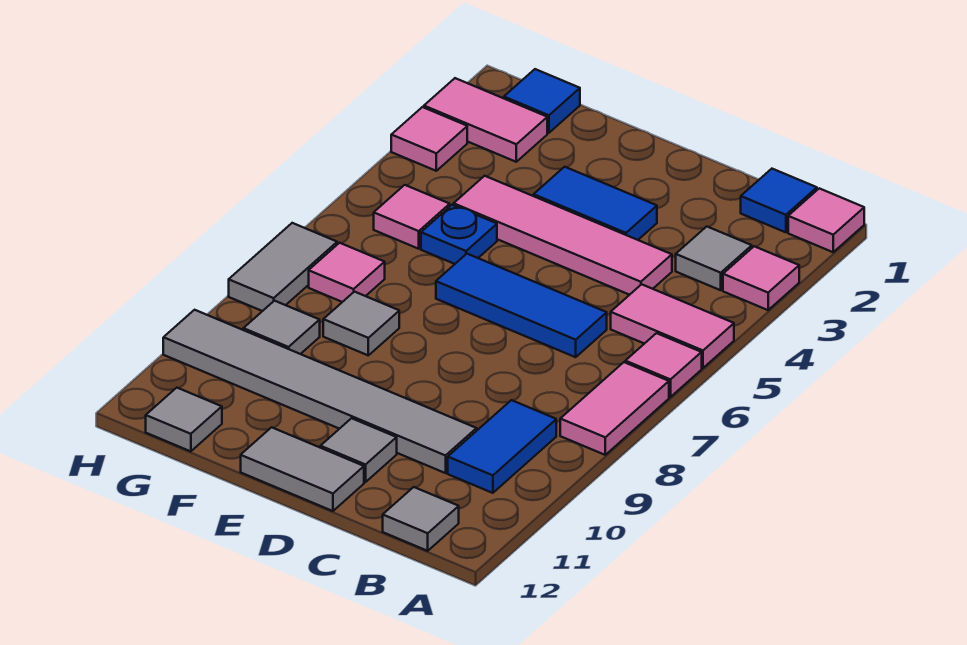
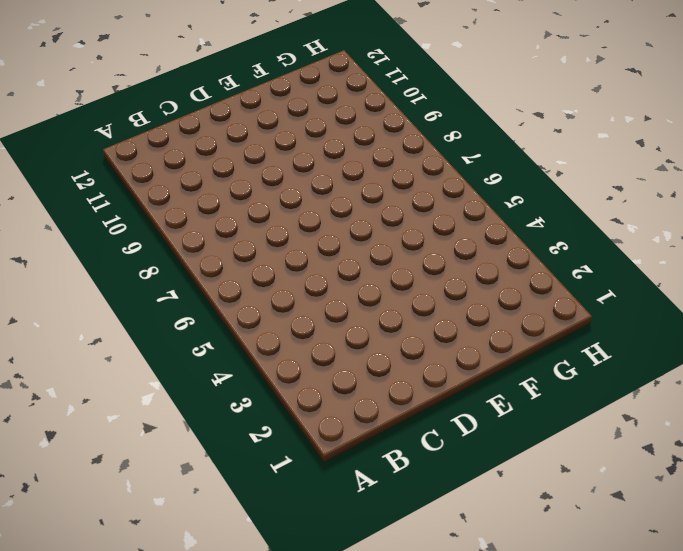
none -> pink tile A1 level 1
none -> pink tile A3 level 1
none -> pink tile A5:B5 level 1

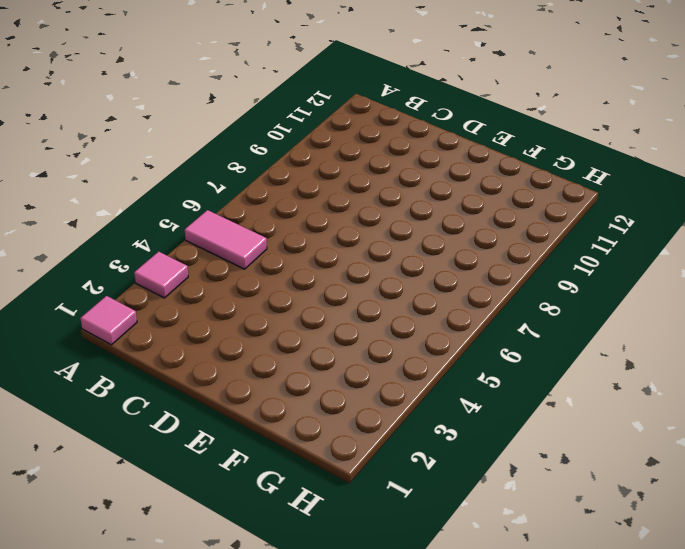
none -> pink tile A6 level 1
none -> pink tile A7:A8 level 1
none -> blue tile B1 level 1

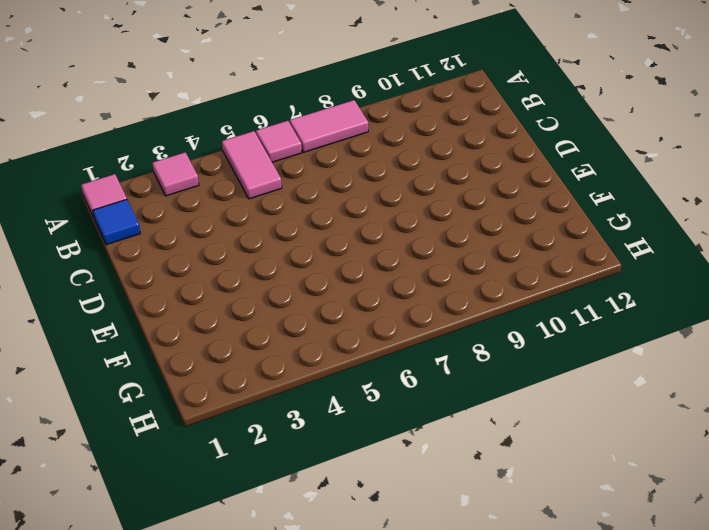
none -> grey tile B3 level 1
none -> blue tile B9:B10 level 1
none -> grey tile B12 level 1

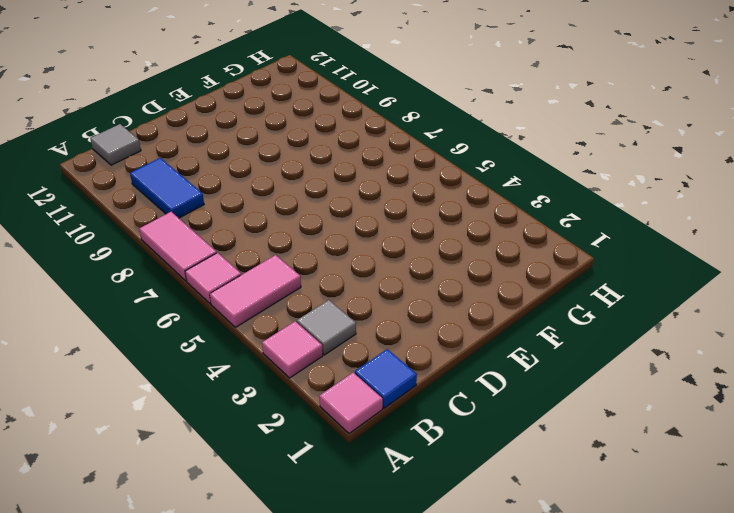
none -> pink tile C4:F4 level 1
none -> blue tile C6:E6 level 1
none -> grey tile C10:H10 level 1

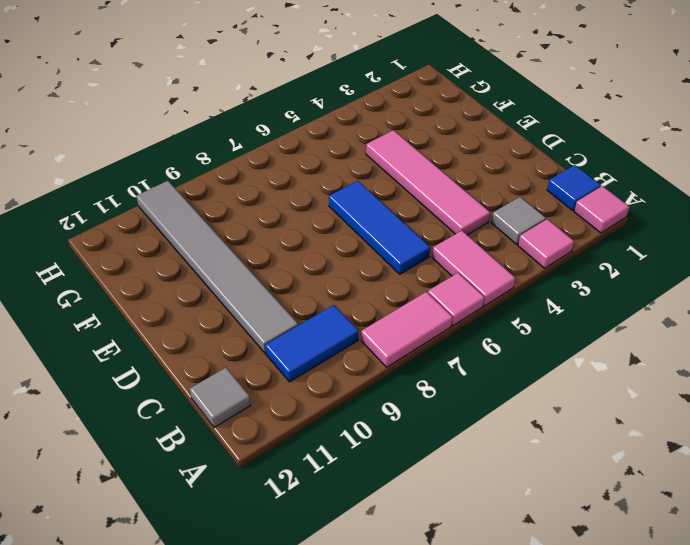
none -> blue tile D3:E3 level 1
none -> grey tile D11 level 1
none -> grey tile D12:E12 level 1

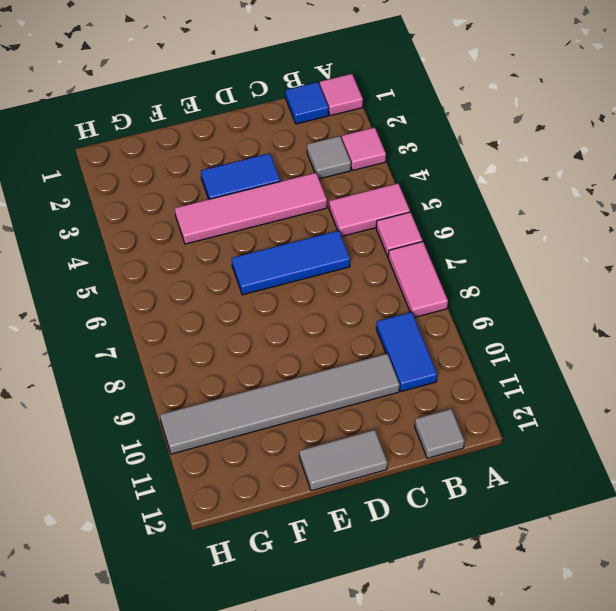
none -> grey tile D11 level 1
none -> blue plate F5 level 1
none -> grey tile F8 level 1

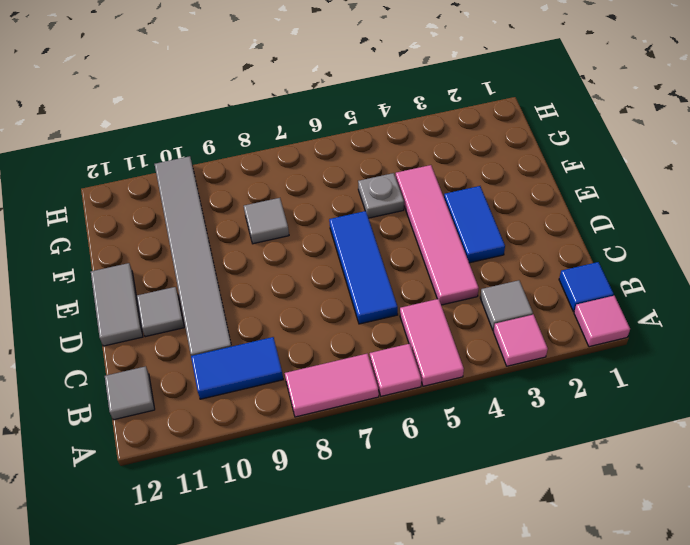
grey plate F5 level 1 -> blue plate F5 level 1
none -> blue tile G1 level 1
none -> pink tile G2:H2 level 1
none -> pink tile G5 level 1

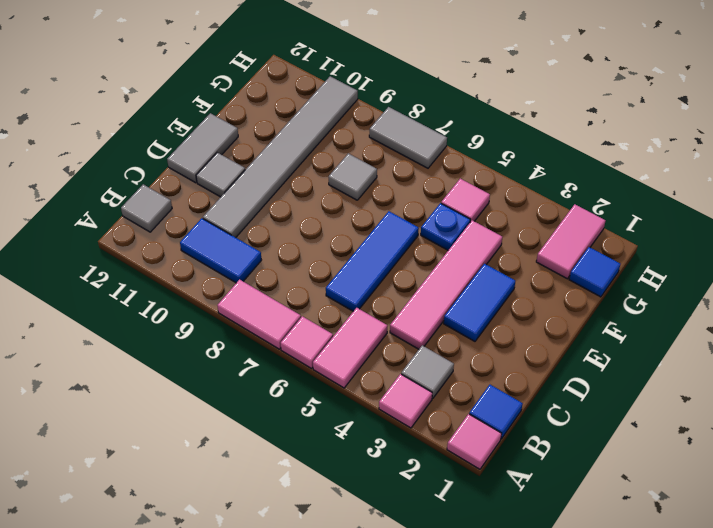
none -> pink tile G7 level 1
none -> grey tile G9 level 1
none -> grey tile G12 level 1

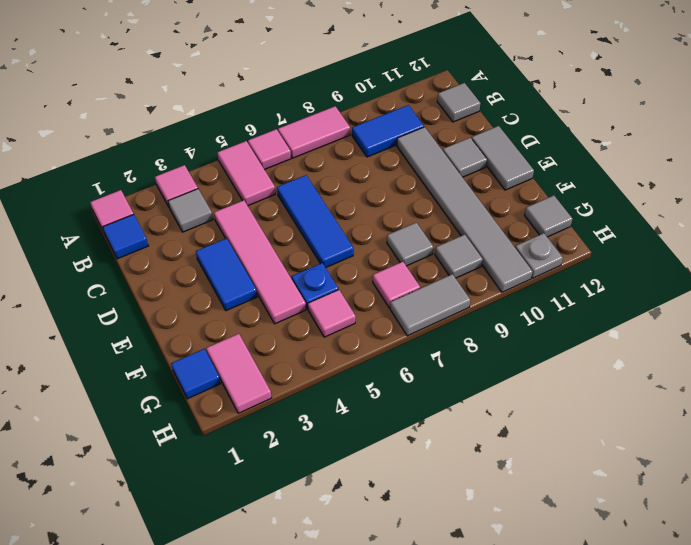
grey plate H11 level 1 -> none
none -> pink tile H3 level 1

